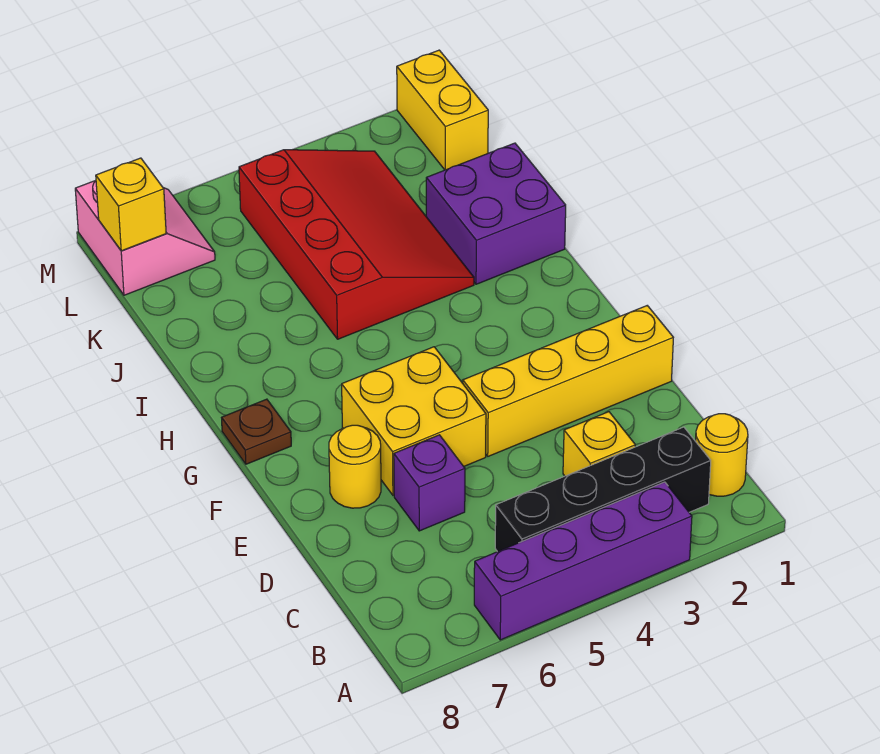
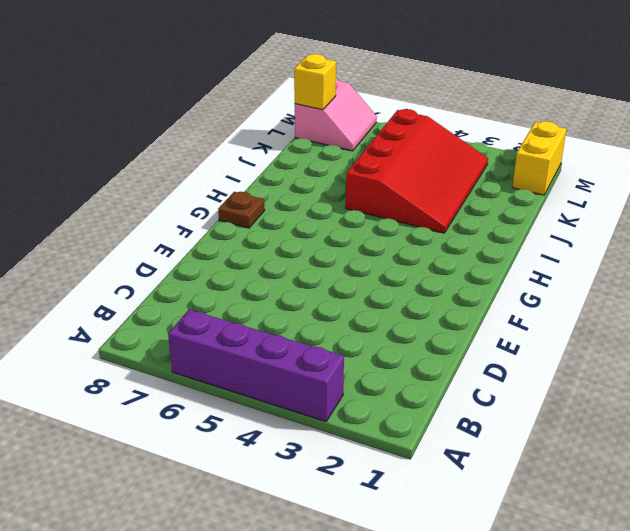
none -> yellow round brick B1 level 1
none -> black brick B2:B5 level 1
none -> yellow brick C3 level 1

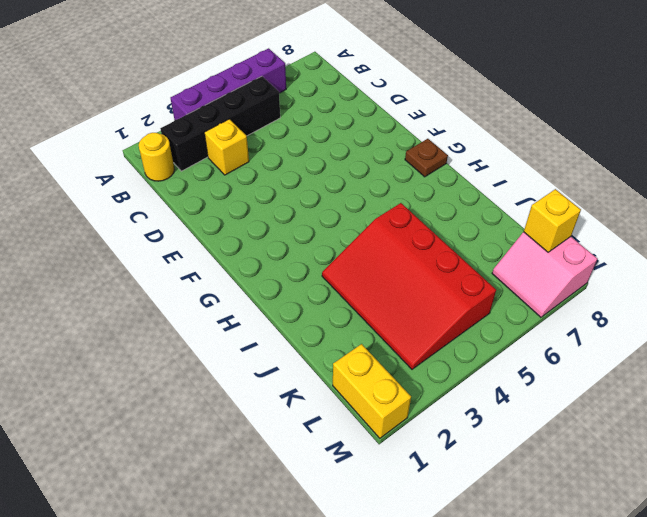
none -> purple brick D6 level 1
none -> yellow brick E1:E4 level 1
none -> yellow brick E5:F6 level 1

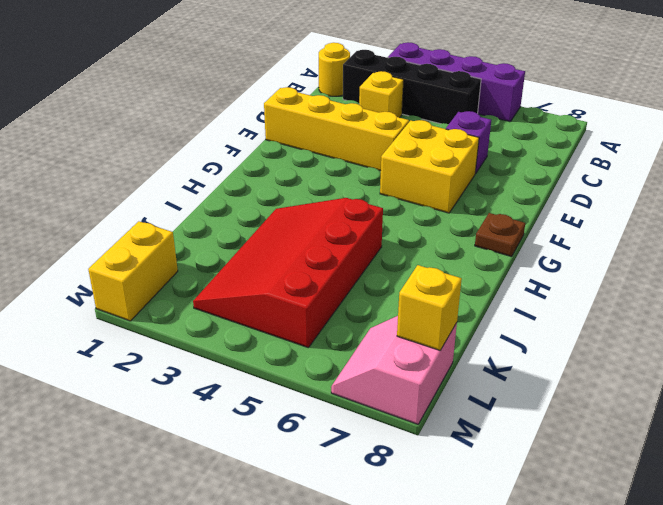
none -> yellow round brick E7 level 1
none -> purple brick I1:J2 level 1

